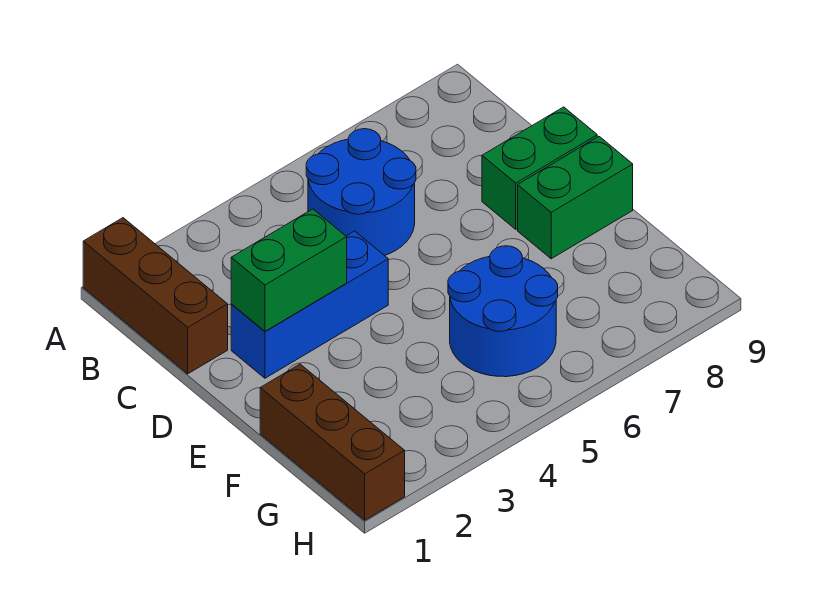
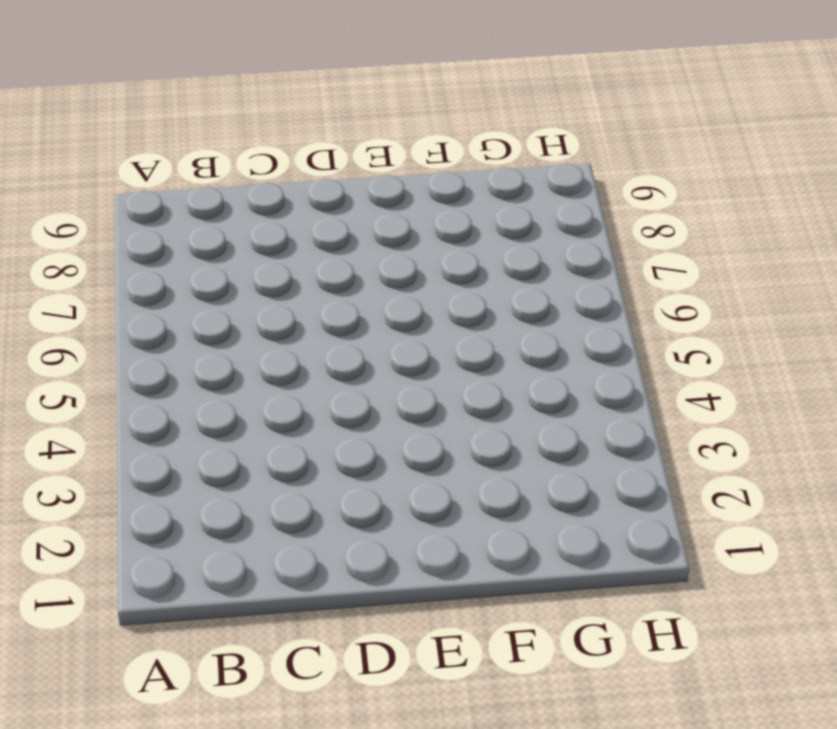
none -> brown brick A1:C1 level 1
none -> blue round brick B5:C6 level 1

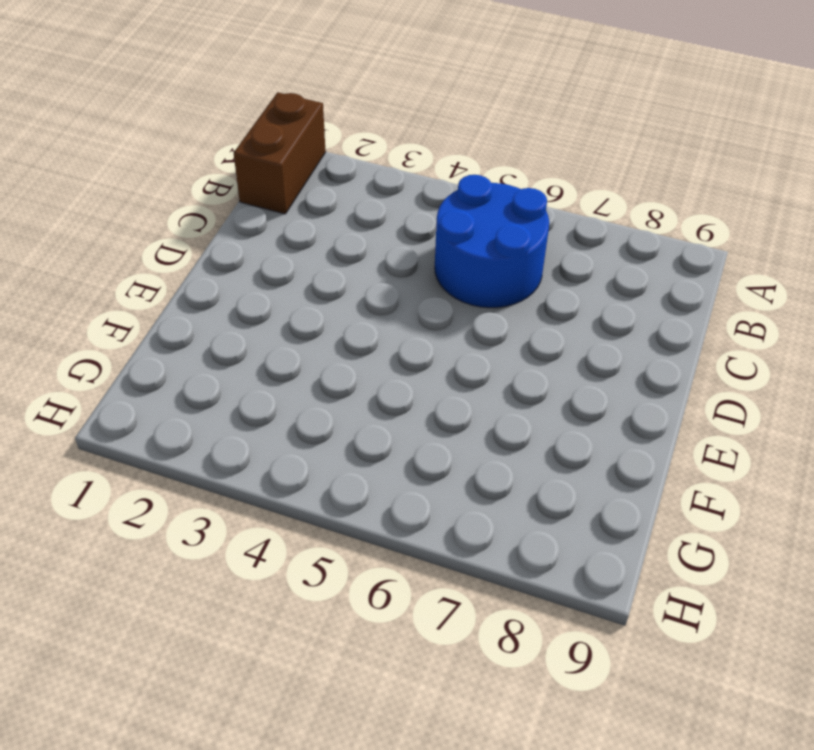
brown brick A1:B1 level 1 -> brown brick A1:C1 level 1
none -> blue brick D2:D4 level 1
none -> green brick D8:D9 level 1

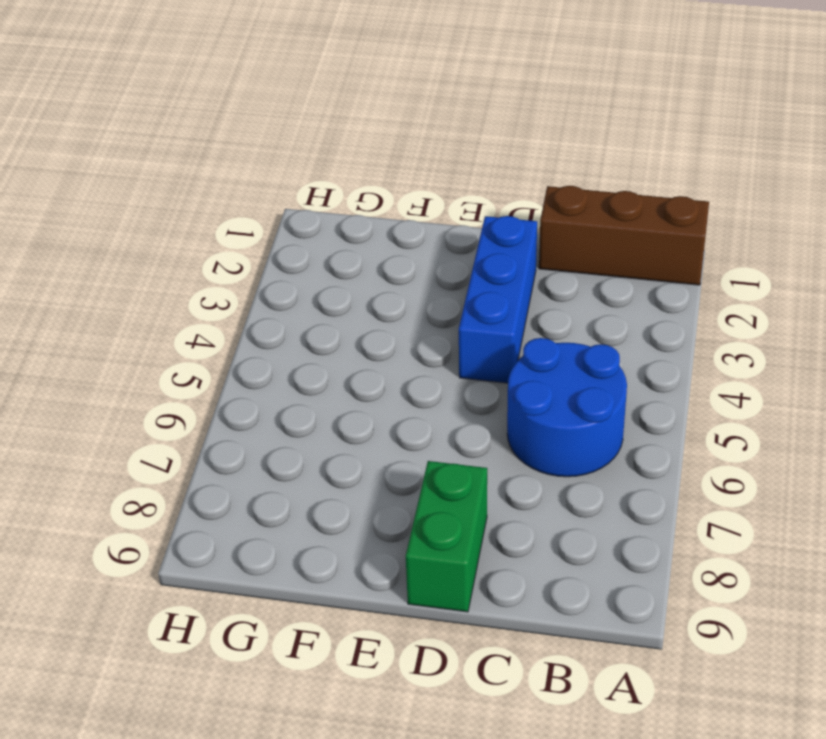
none -> green brick E8:E9 level 1
none -> brown brick F1:H1 level 1

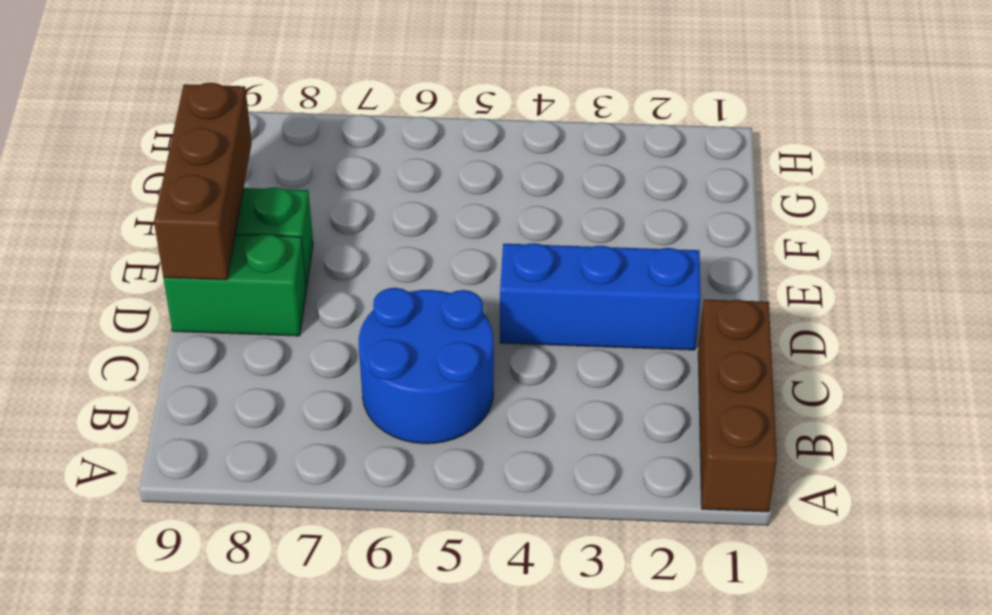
brown brick D9:F9 level 2 -> brown brick F1:H1 level 1
none -> blue round brick F5:G6 level 1
none -> green brick D2:D3 level 2

